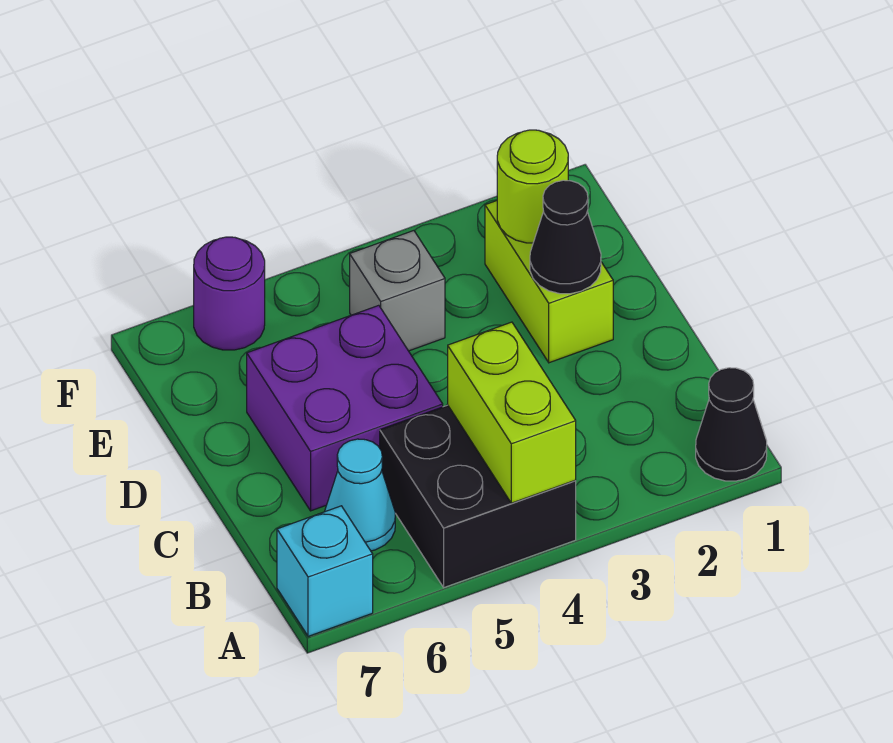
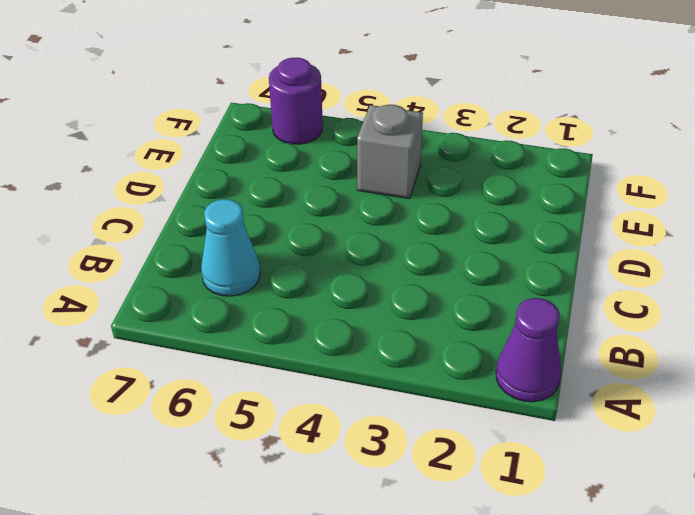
purple cone A1 level 1 -> black cone A1 level 1
none -> black brick A4:B5 level 1
none -> cyan brick A7 level 1

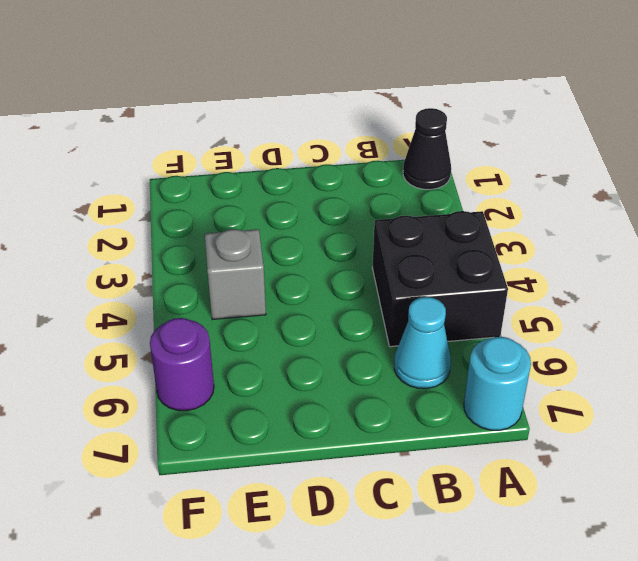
cyan round brick A7 level 1 -> cyan brick A7 level 1
none -> purple brick C5:D6 level 1
none -> lime brick D2:E2 level 1

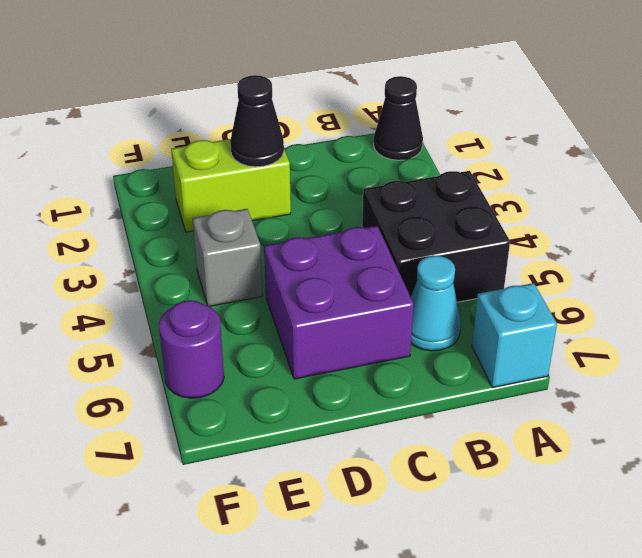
none -> lime brick A4:B4 level 2
none -> lime round brick E2 level 2

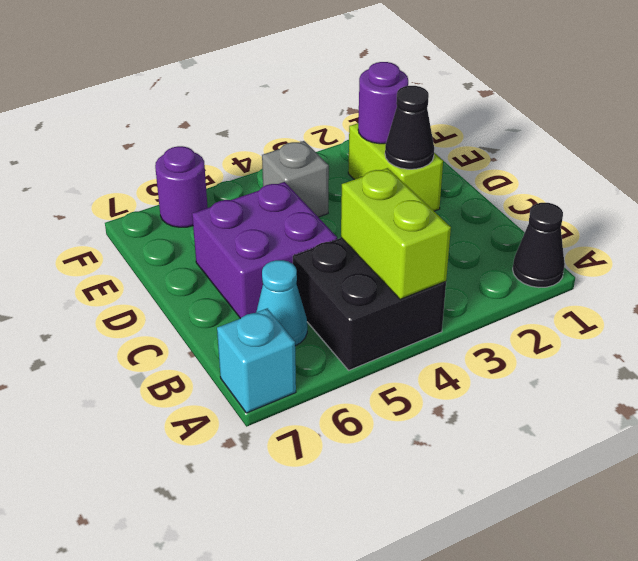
purple round brick E2 level 2 -> lime round brick E2 level 2

